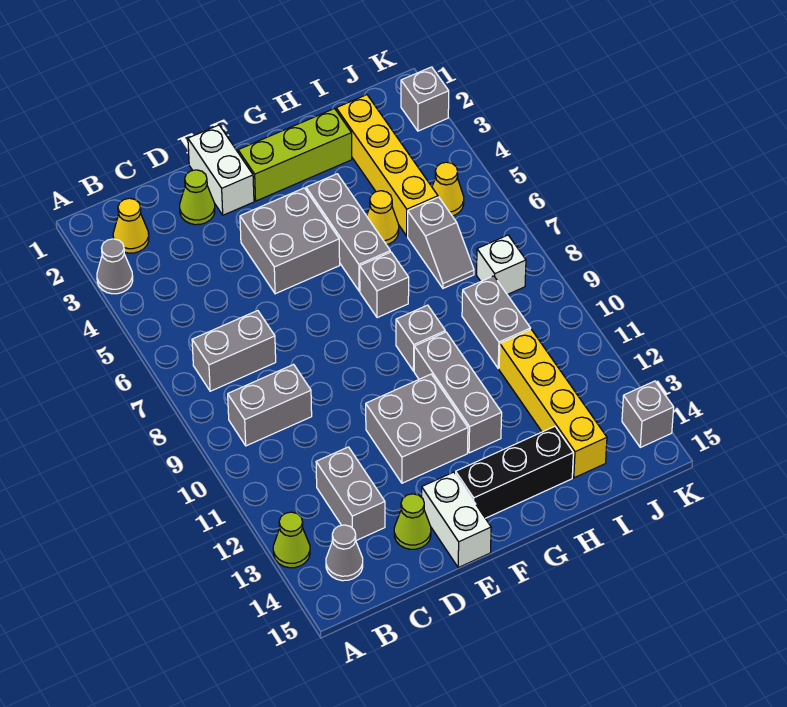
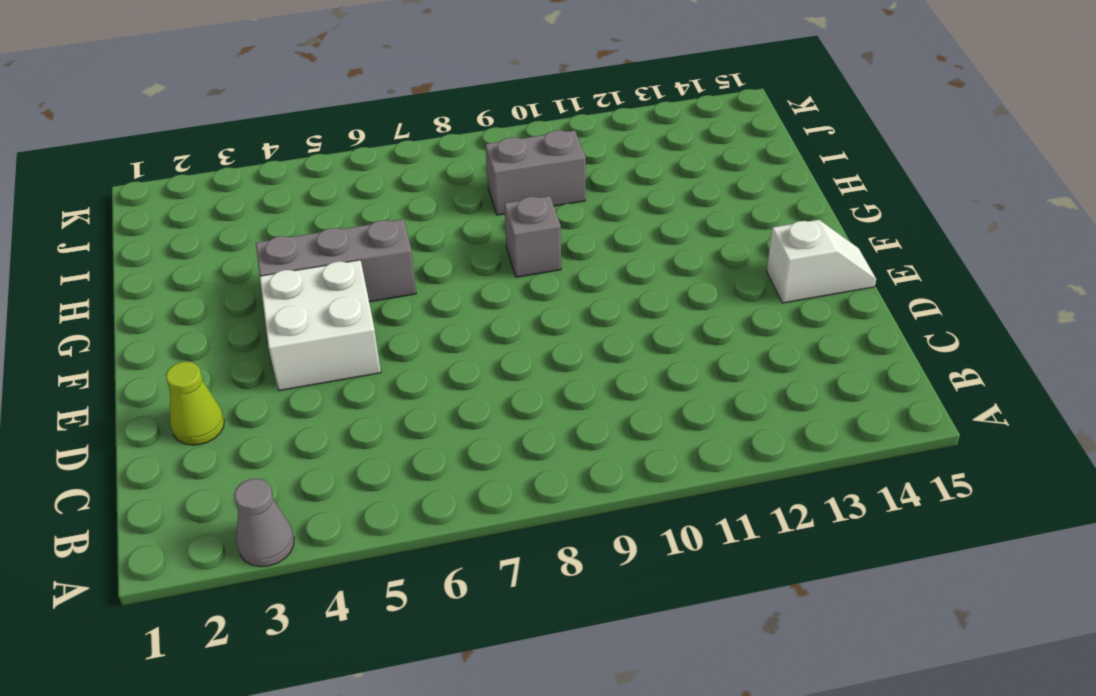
white brick E4:F5 level 1 -> grey brick E4:F5 level 1
white slope E14:E15 level 1 top 14 -> white brick E14:E15 level 1
none -> lime cone A13 level 1
none -> yellow cone B2 level 1
none -> grey brick B7:C7 level 1

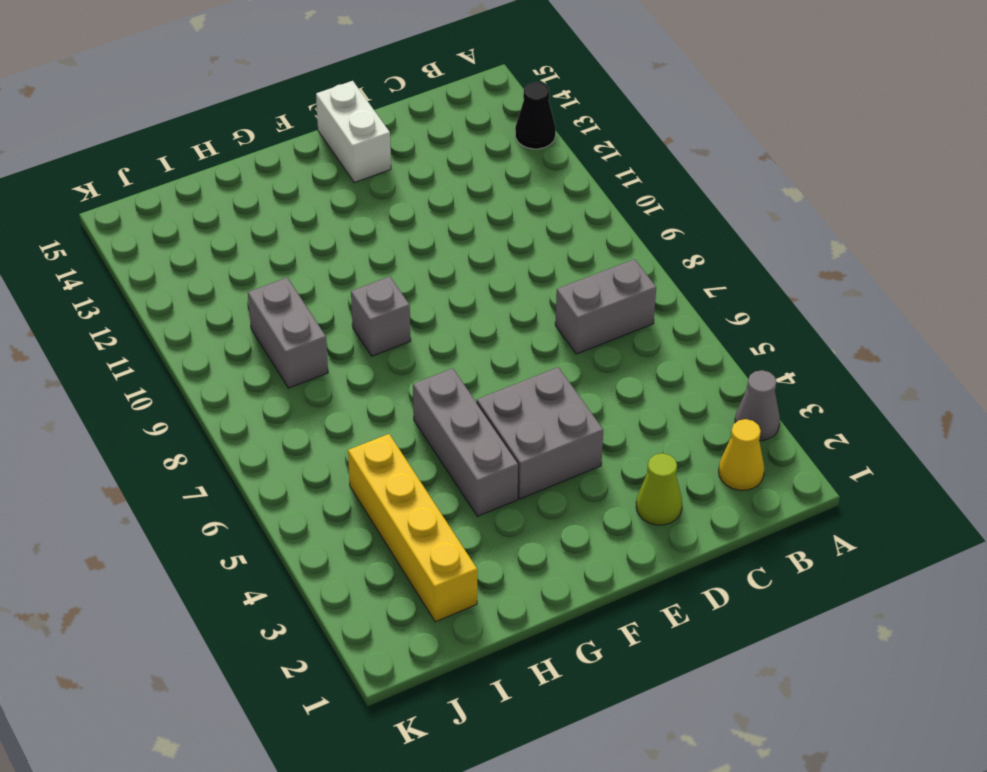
black cone A13 level 1 -> lime cone A13 level 1
none -> grey brick B9:C9 level 1
none -> grey cone B14 level 1
none -> grey brick C12:C13 level 1

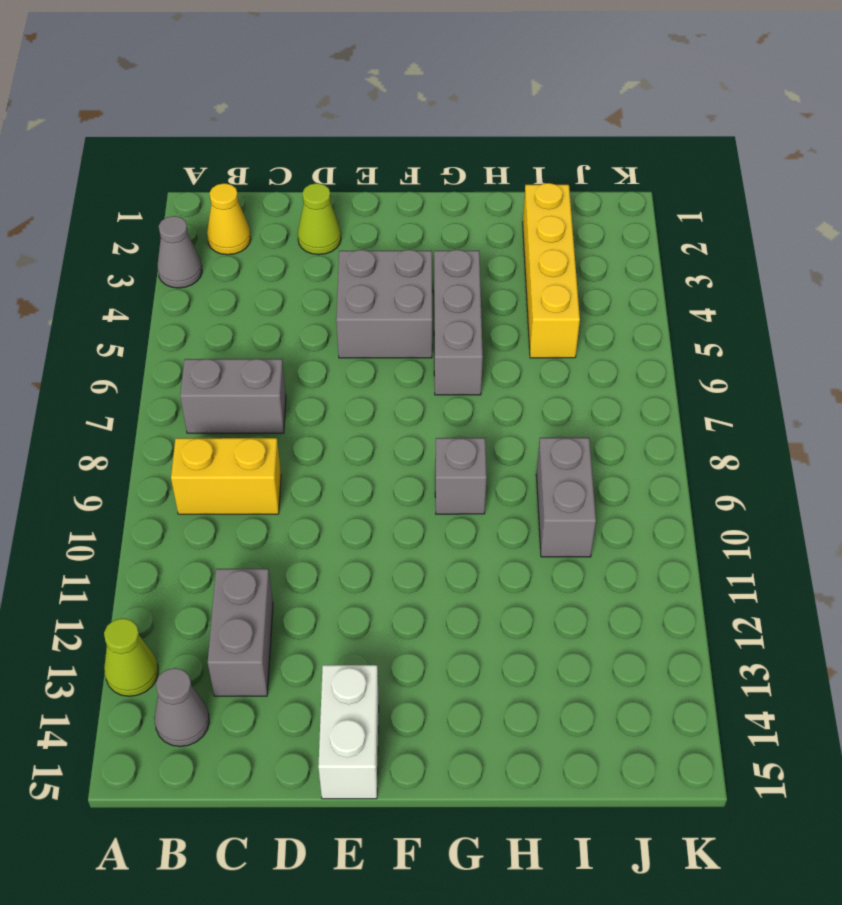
yellow brick B9:C9 level 1 -> grey brick B9:C9 level 1
none -> lime cone D14 level 1
none -> white brick E1:E2 level 1
none -> grey brick E11:F12 level 1

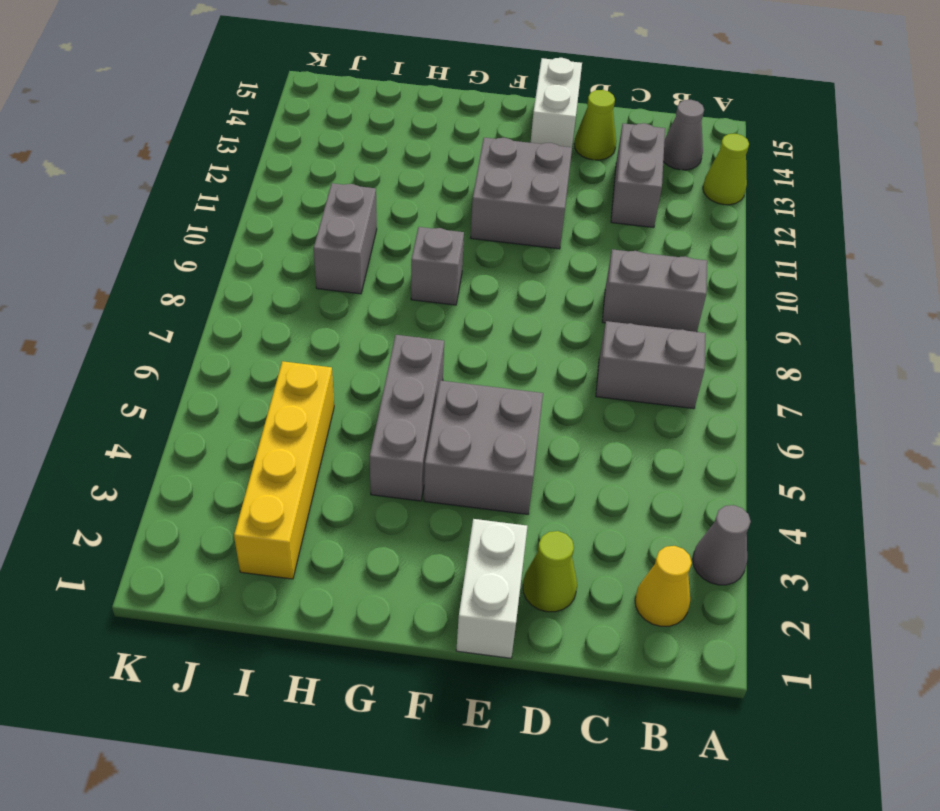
none -> lime brick F2:H2 level 1
none -> black brick F14:H14 level 1
none -> grey brick G7 level 1

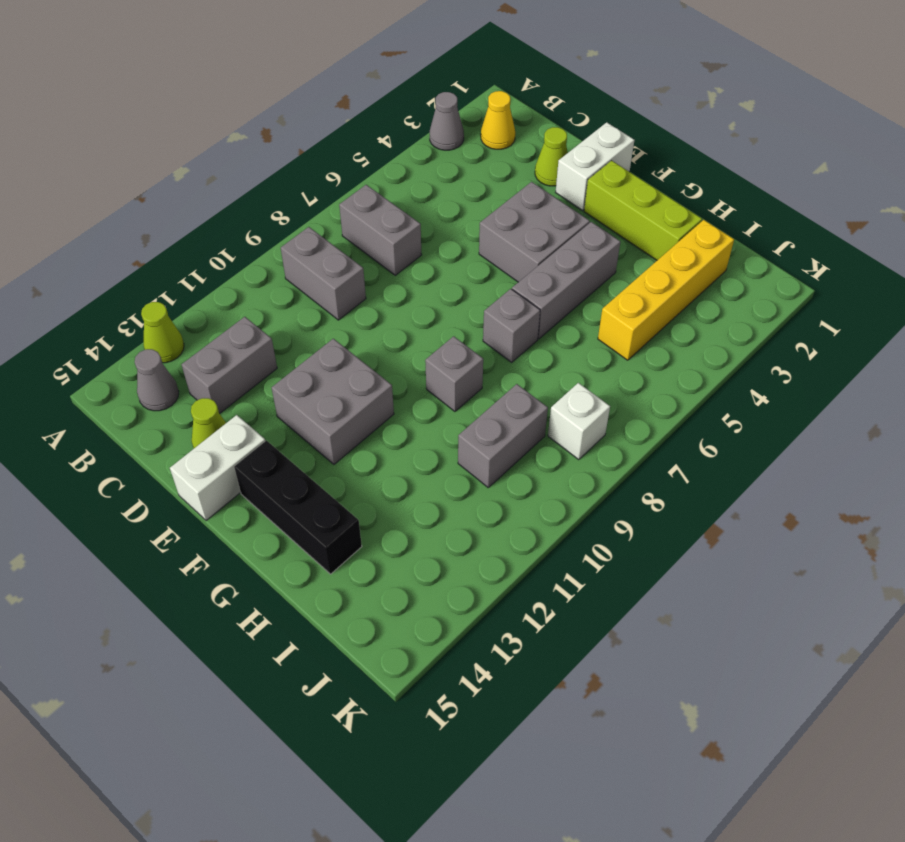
none -> grey brick G10:G12 level 1
none -> yellow cone H5 level 1
none -> grey slope I6:I7 level 1 top 6

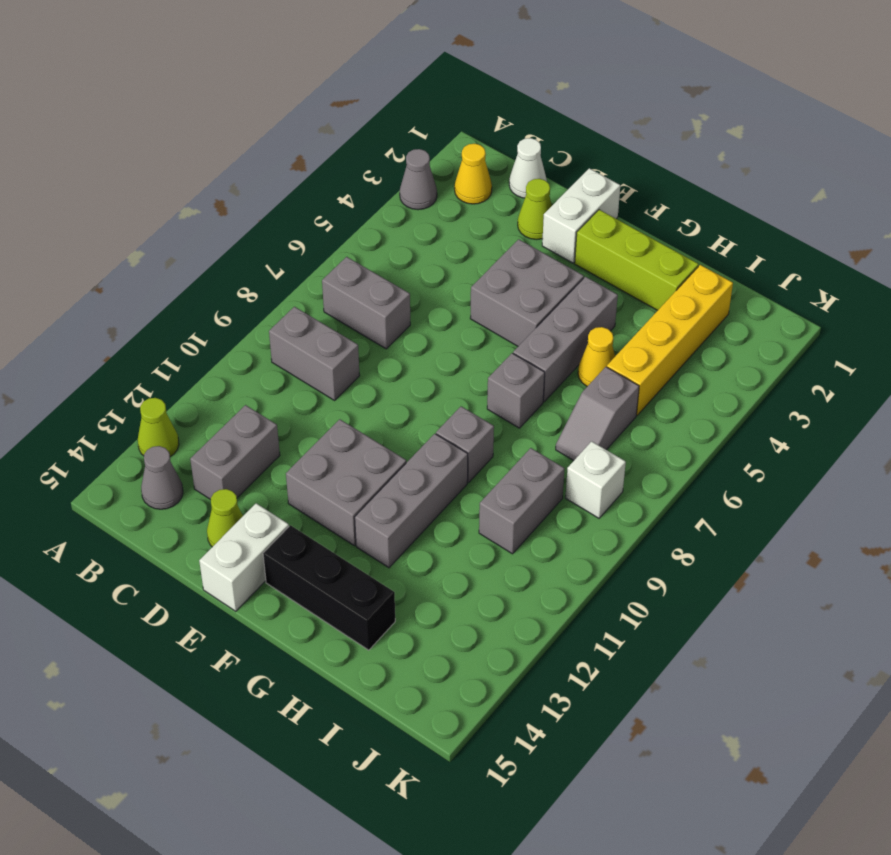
white cone C1 level 1 -> none
none -> yellow brick I11:I14 level 1
none -> yellow cone J5 level 1
none -> grey brick K2 level 1

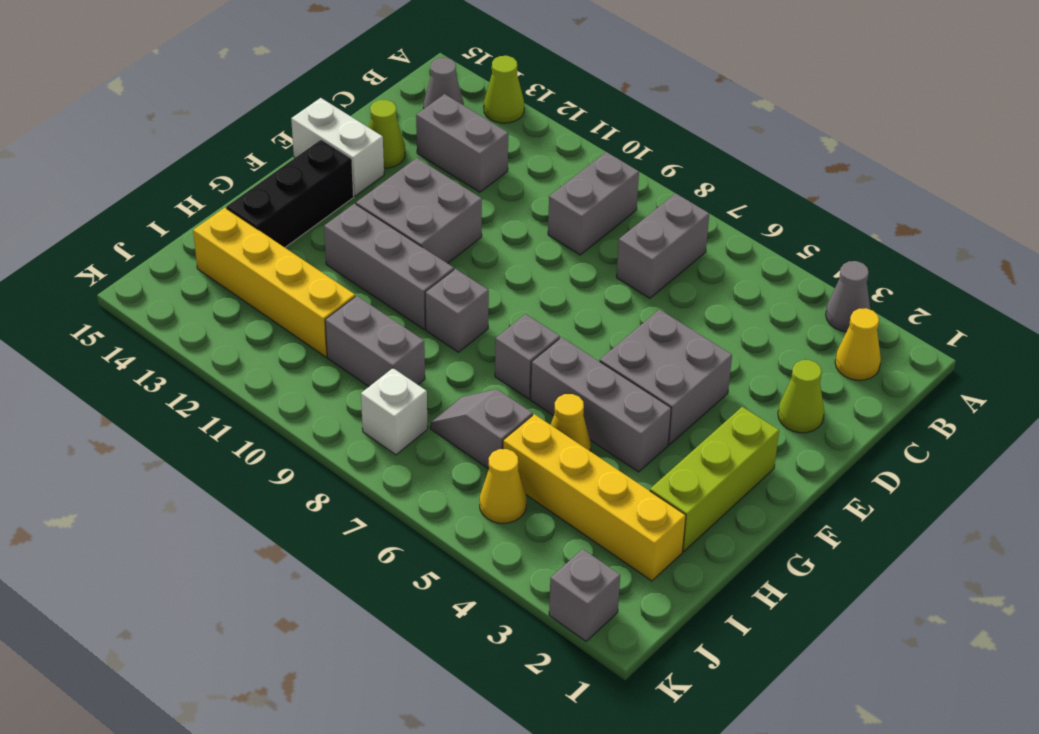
none -> white brick E1:E2 level 1
none -> grey brick K14 level 1

